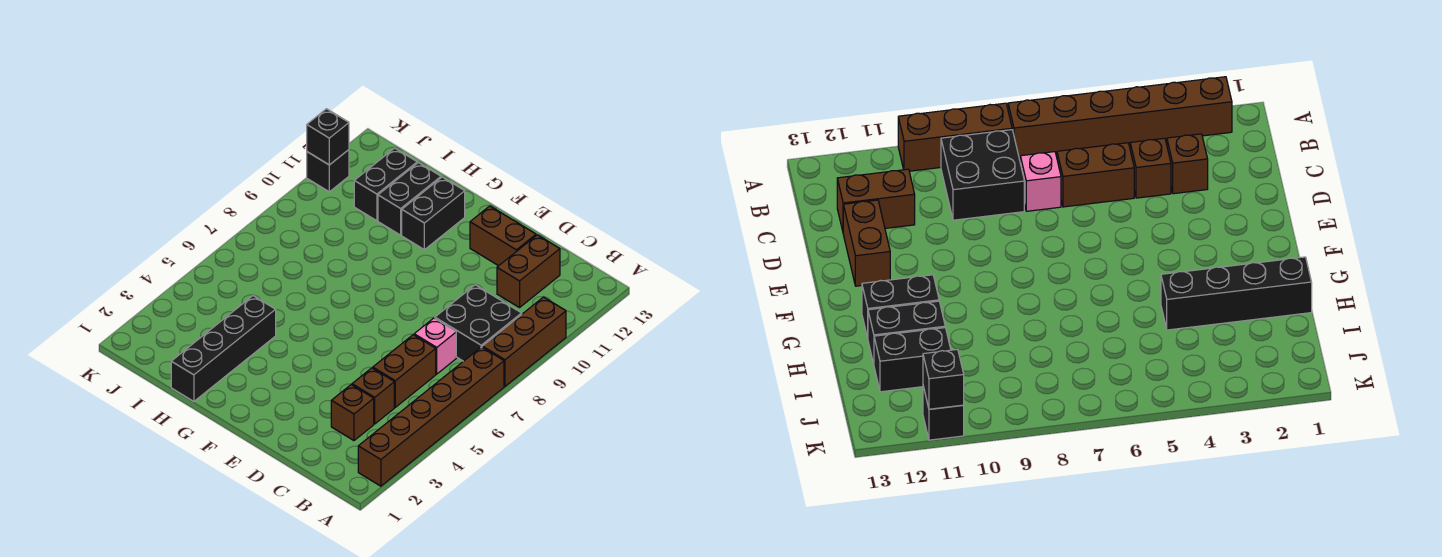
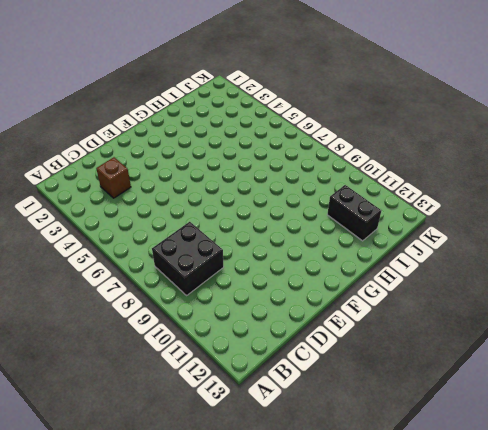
none -> brown brick A2:A7 level 1
none -> brown brick A8:A10 level 1
none -> brown brick C4 level 1

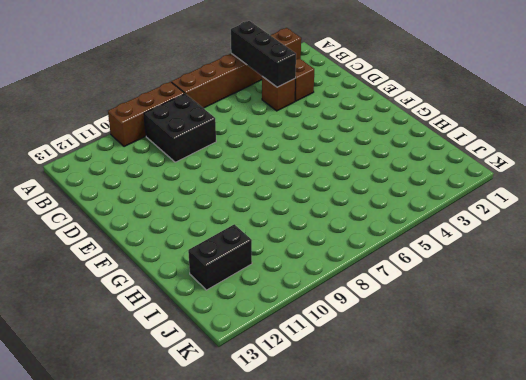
black brick A4:C4 level 2 -> none
none -> brown brick C5:C6 level 1
none -> pink brick C7 level 1
none -> brown brick C11:C12 level 1

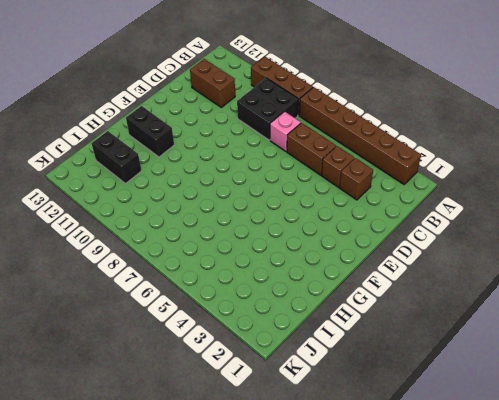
none -> brown brick D12:E12 level 1
none -> black brick H1:H4 level 1
none -> black brick H11:H12 level 1

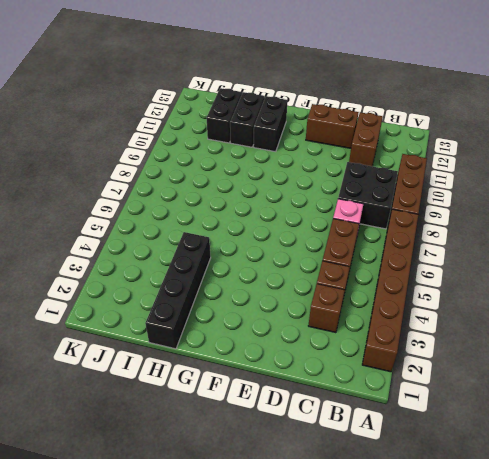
none -> black brick K11 level 1
none -> black brick K11 level 2

